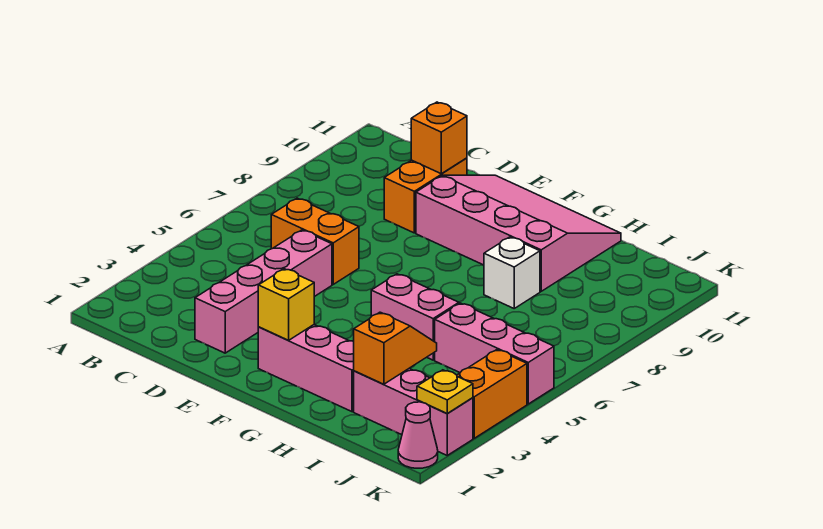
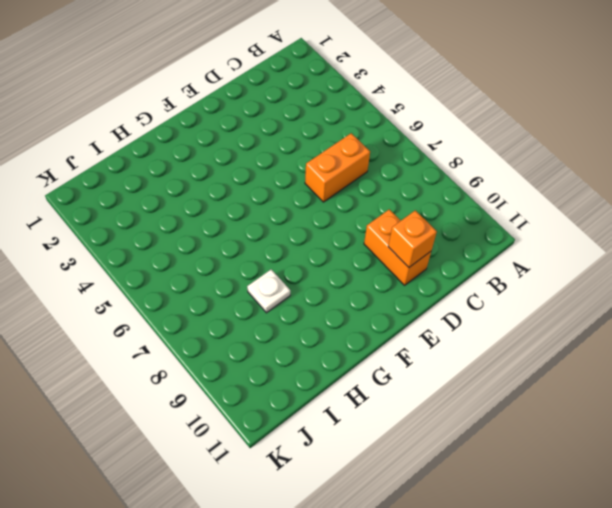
white plate H8 level 1 -> white brick H8 level 1
none -> pink brick D2:D5 level 1
none -> pink slope E9:H11 level 1 top 9
none -> pink brick F2:H2 level 1

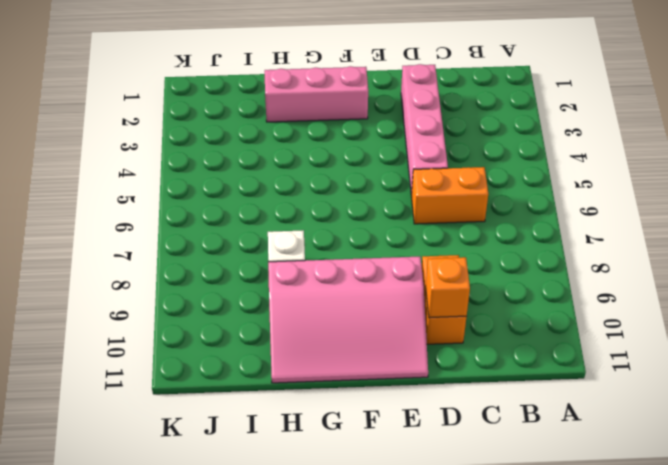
none -> pink brick G5:H5 level 1
none -> pink brick I2:K2 level 1
none -> pink brick I5:K5 level 1

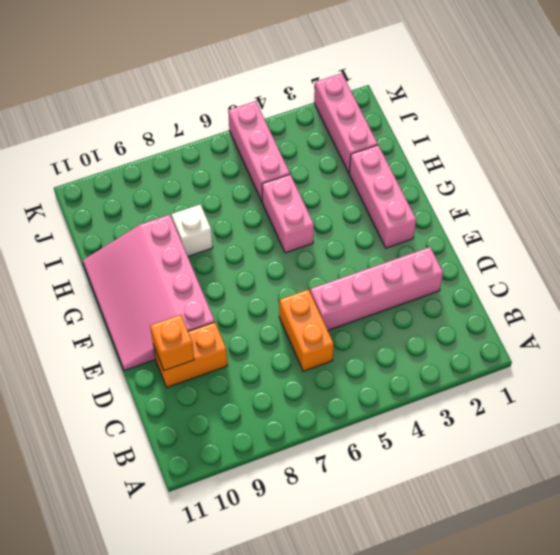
none -> pink cone K1 level 1
none -> orange brick K3:K4 level 1
none -> yellow brick F2 level 2

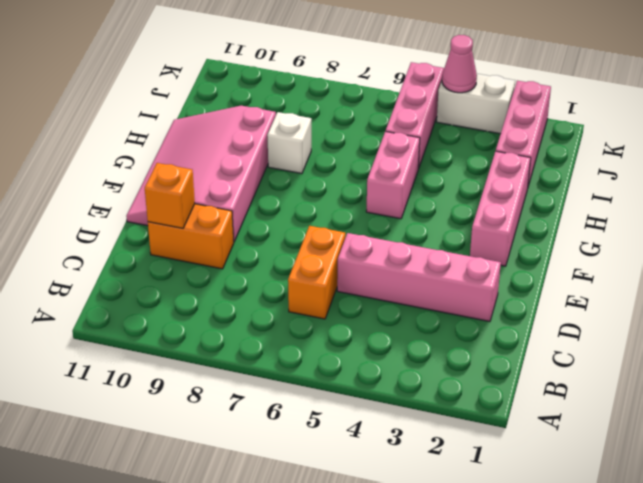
white brick K3:K4 level 1 -> orange brick K3:K4 level 1
pink cone K4 level 2 -> pink cone K1 level 1
none -> yellow brick F2 level 2
none -> orange slope I2:I3 level 2 top 2
none -> yellow plate K2 level 2

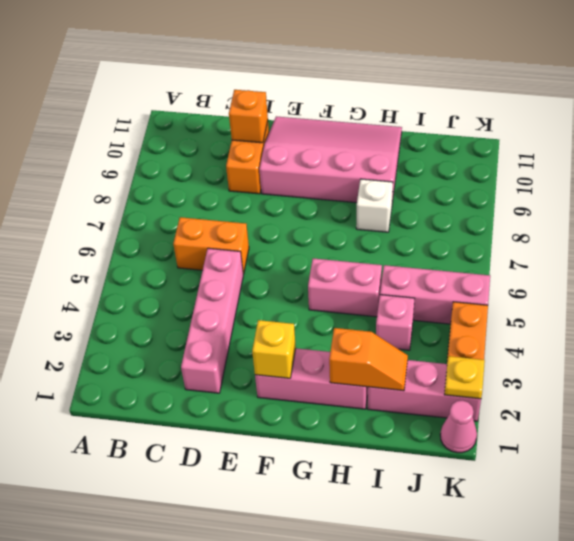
orange slope H2:I2 level 2 top H -> orange slope I2:I3 level 2 top 2
pink brick I4 level 1 -> none

